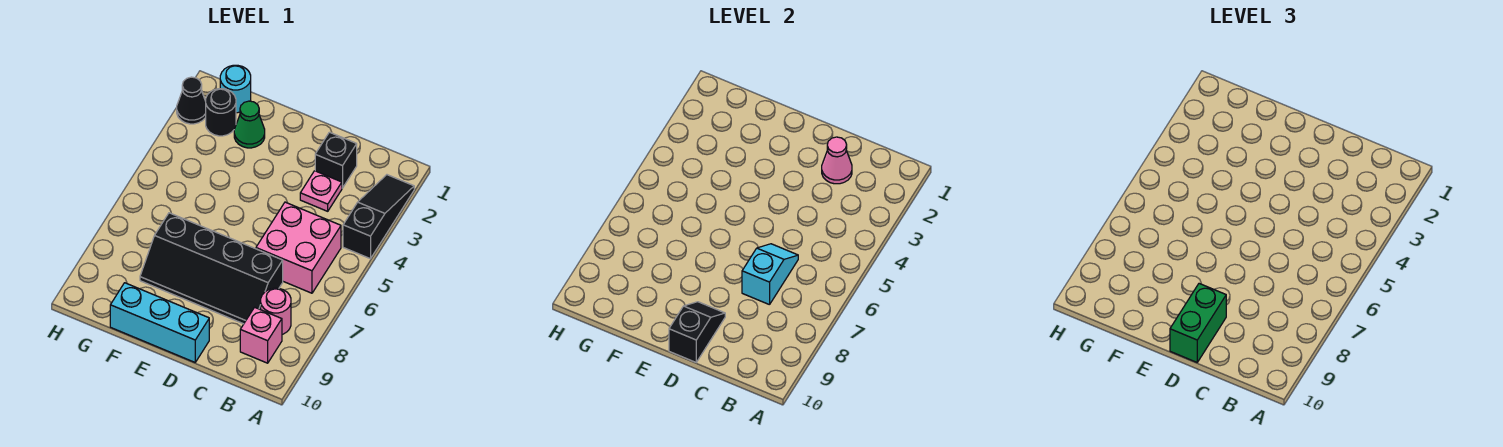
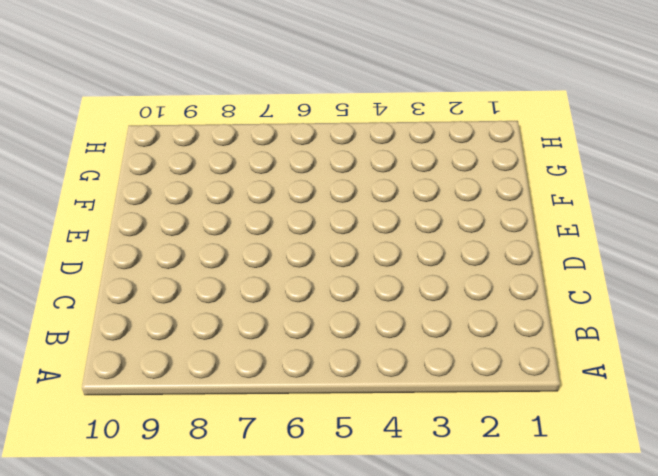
none -> black slope A2:A4 level 1 top 4
none -> pink brick B5:C6 level 1
none -> pink round brick B8 level 1

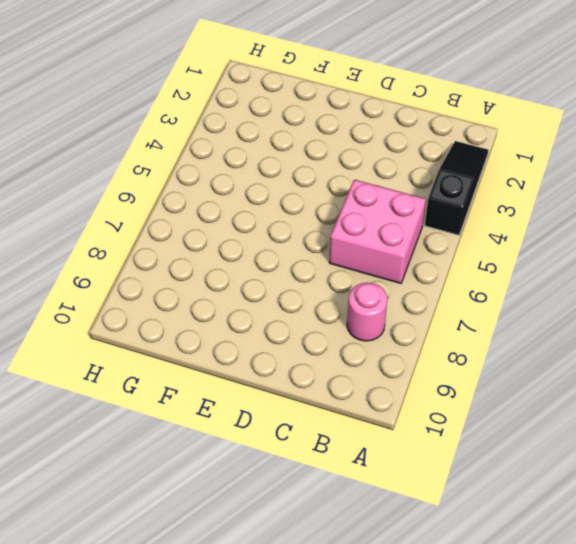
none -> pink brick B9 level 1
none -> black brick C2 level 1
none -> pink plate C3 level 1

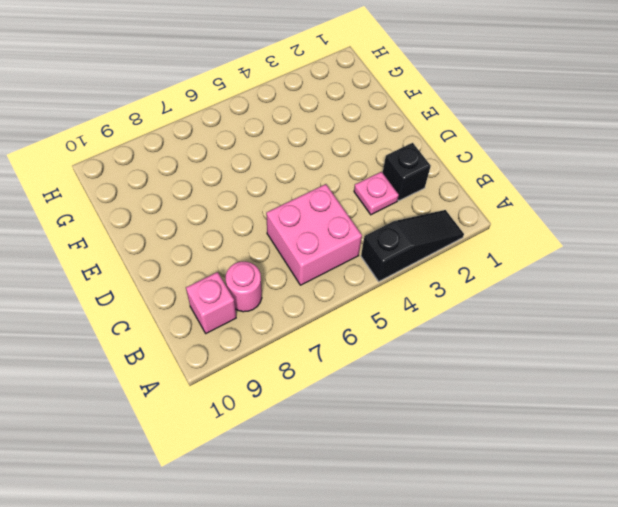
none -> black slope C7:F8 level 1 top 7
none -> cyan brick D10:F10 level 1
none -> green cone F2 level 1

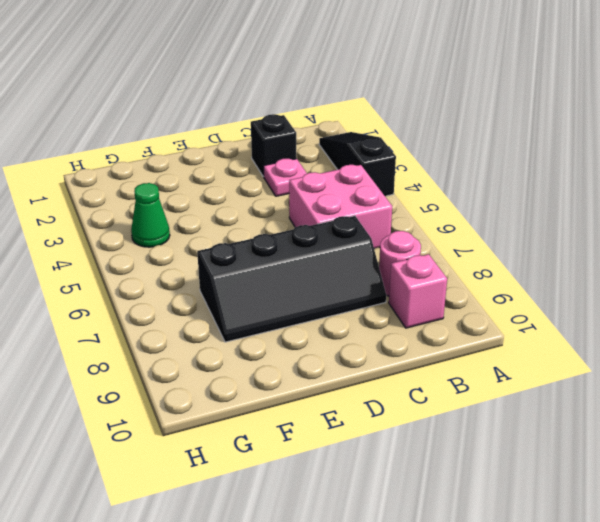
green cone G4 level 1 -> green cone F2 level 1
none -> cyan brick D10:F10 level 1
none -> cyan round brick G1 level 1
none -> black round brick G2 level 1

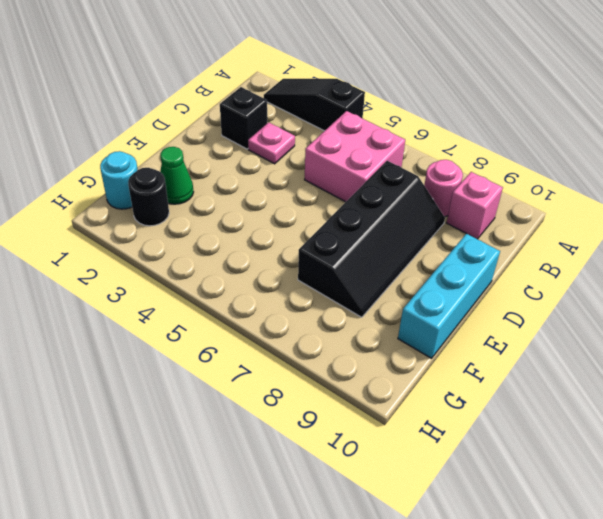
none -> black cone H2 level 1
none -> pink cone C2 level 2
none -> cyan slope C6:C7 level 2 top 7

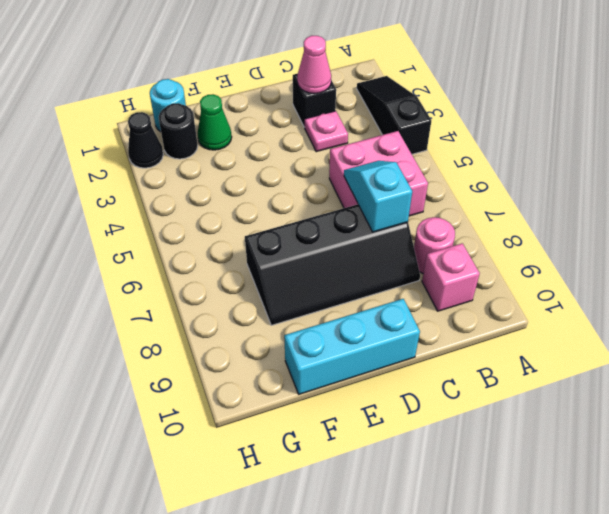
none -> black slope D9:D10 level 2 top 10
none -> green brick D9:D10 level 3

